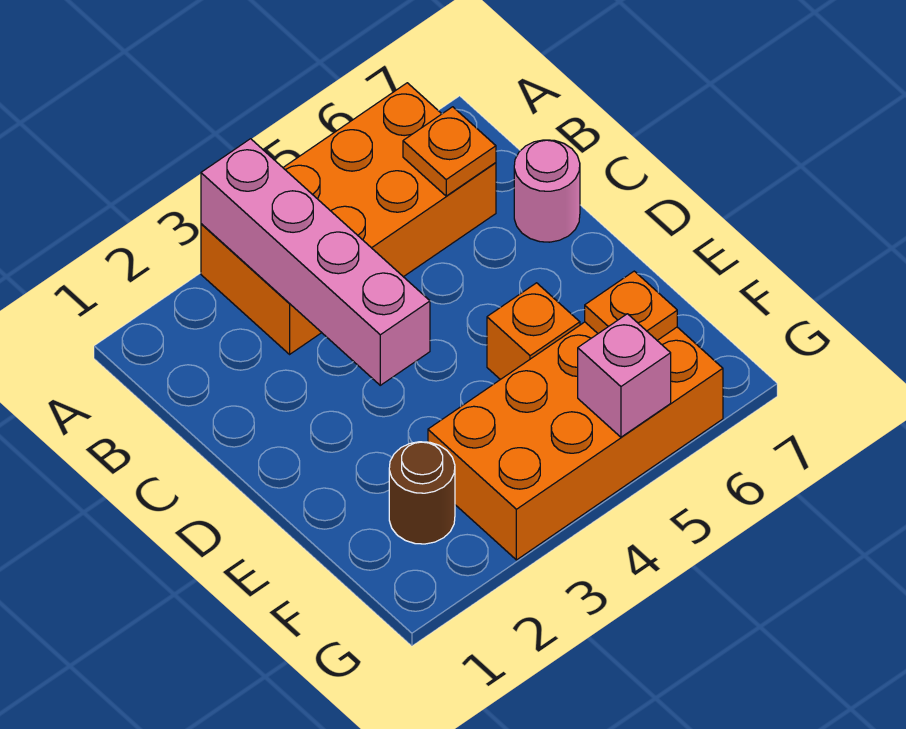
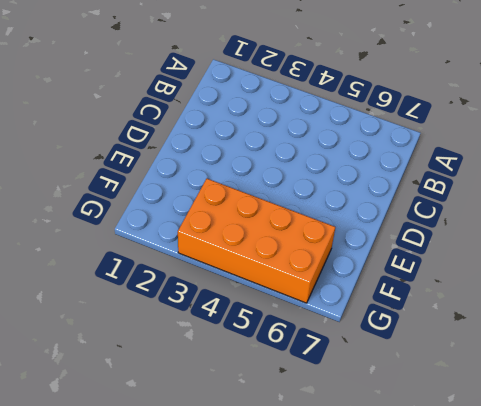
none -> orange brick A3:B6 level 1
none -> pink round brick C7 level 1

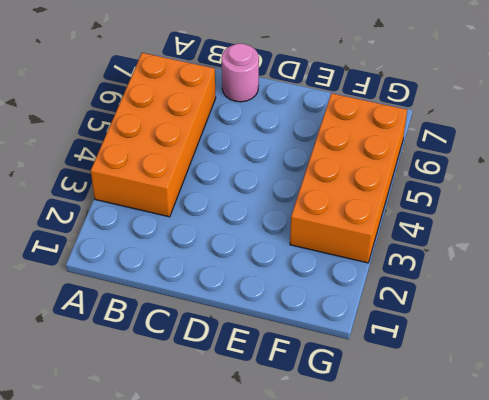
none -> orange brick E5 level 1
none -> brown round brick F2 level 1

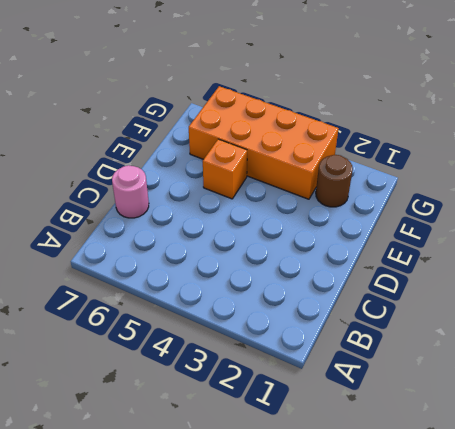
none -> orange brick A3:B6 level 1
none -> pink brick A3:D3 level 2

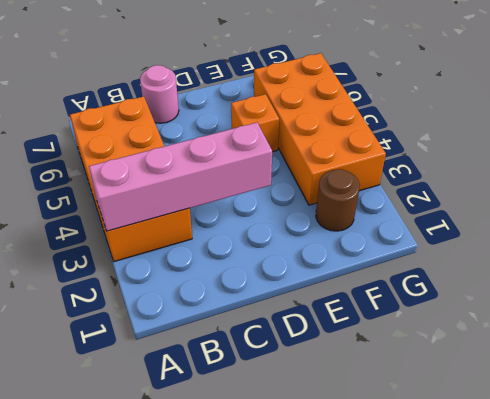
none -> orange plate B6 level 2
none -> orange plate F6 level 2

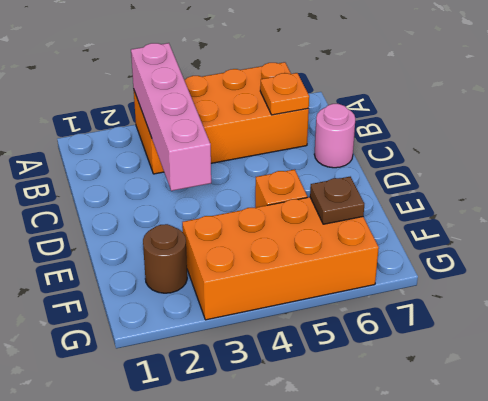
brown plate F6 level 2 -> orange plate F6 level 2
none -> pink brick G5 level 2

